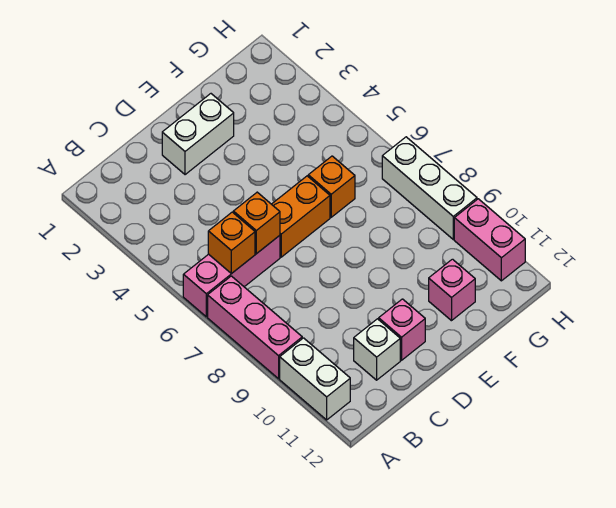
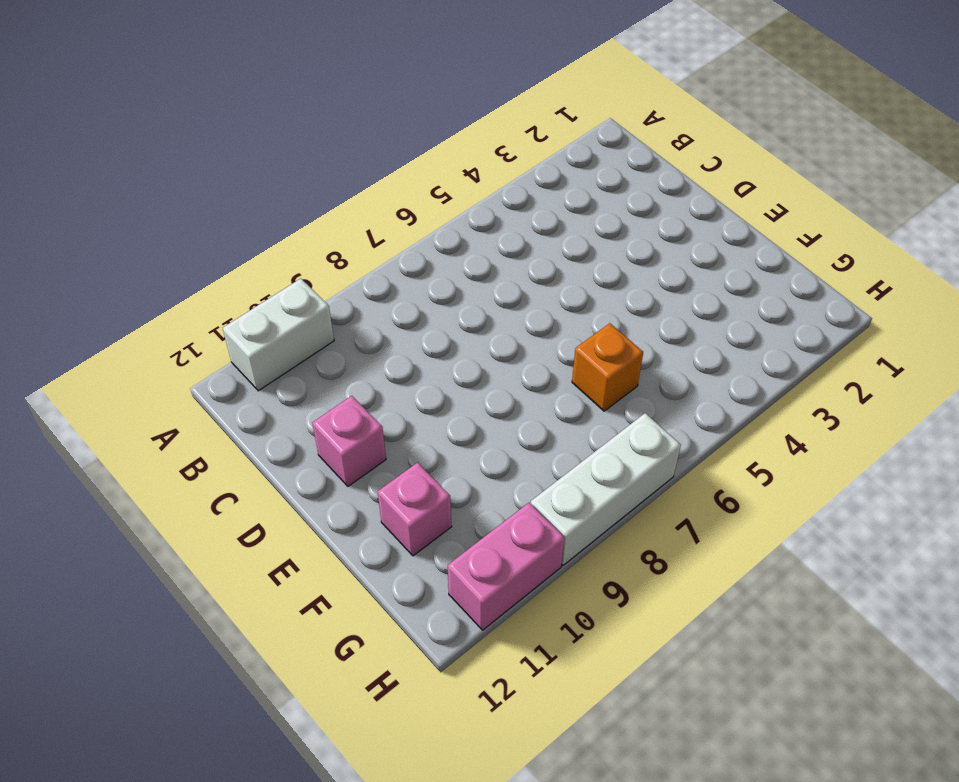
none -> pink brick A6:C6 level 1
none -> pink brick A7:A9 level 1
none -> white brick C11 level 1

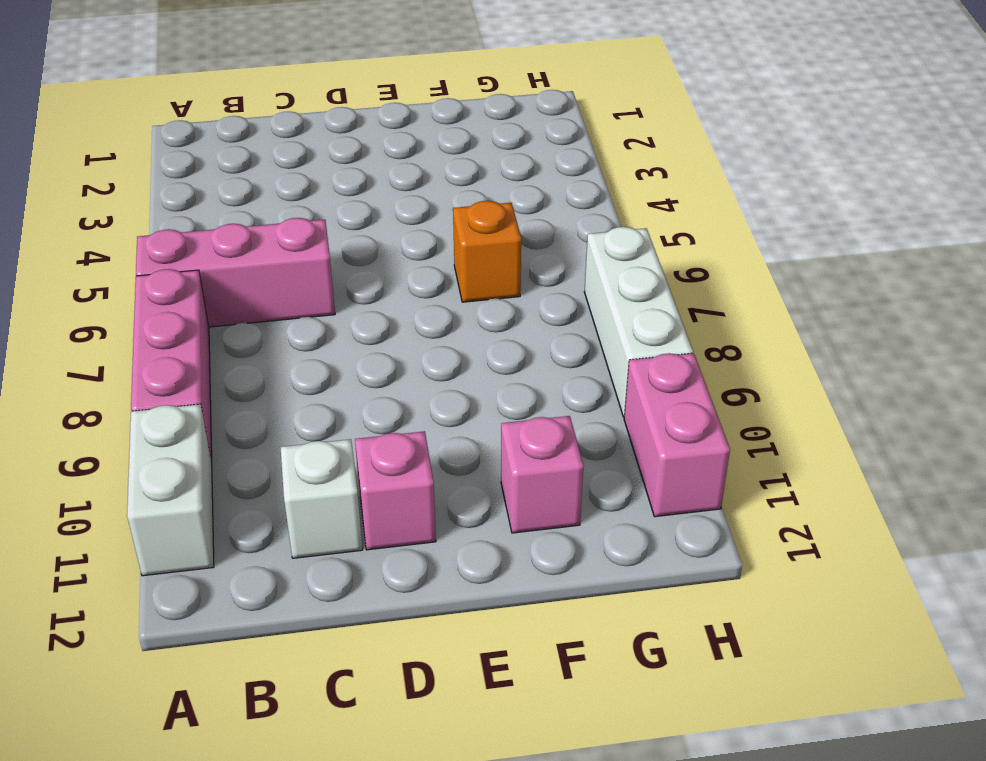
none -> white brick D2:E2 level 1
none -> orange brick D6:E6 level 1
none -> orange brick B6 level 2

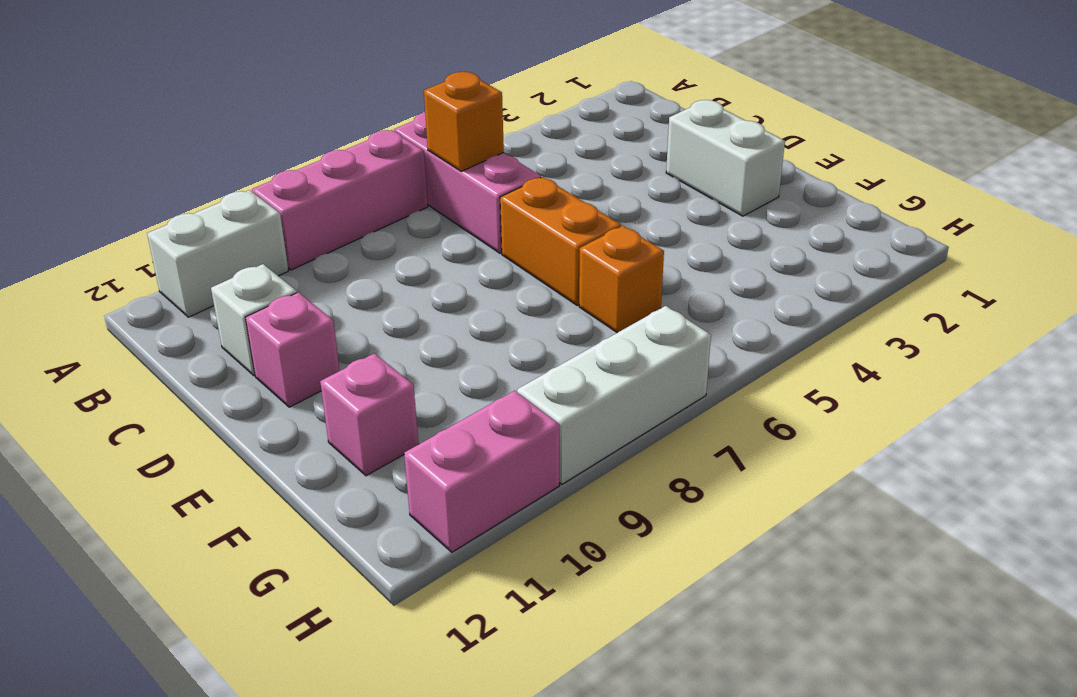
none -> orange brick C6 level 2

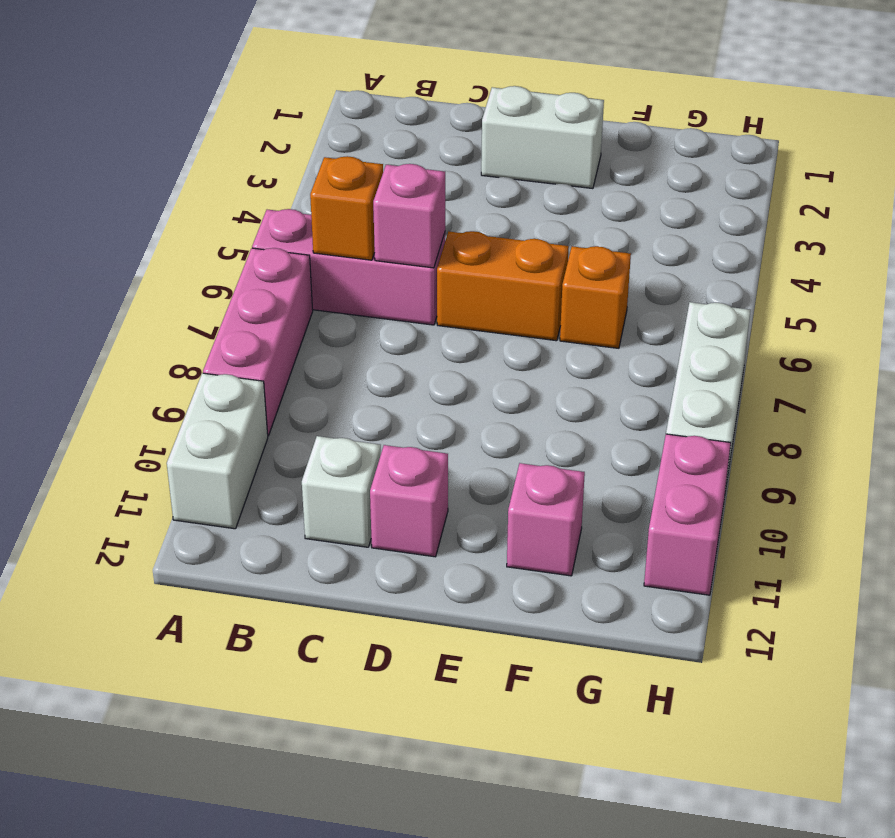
pink brick C6 level 2 -> orange brick C6 level 2

